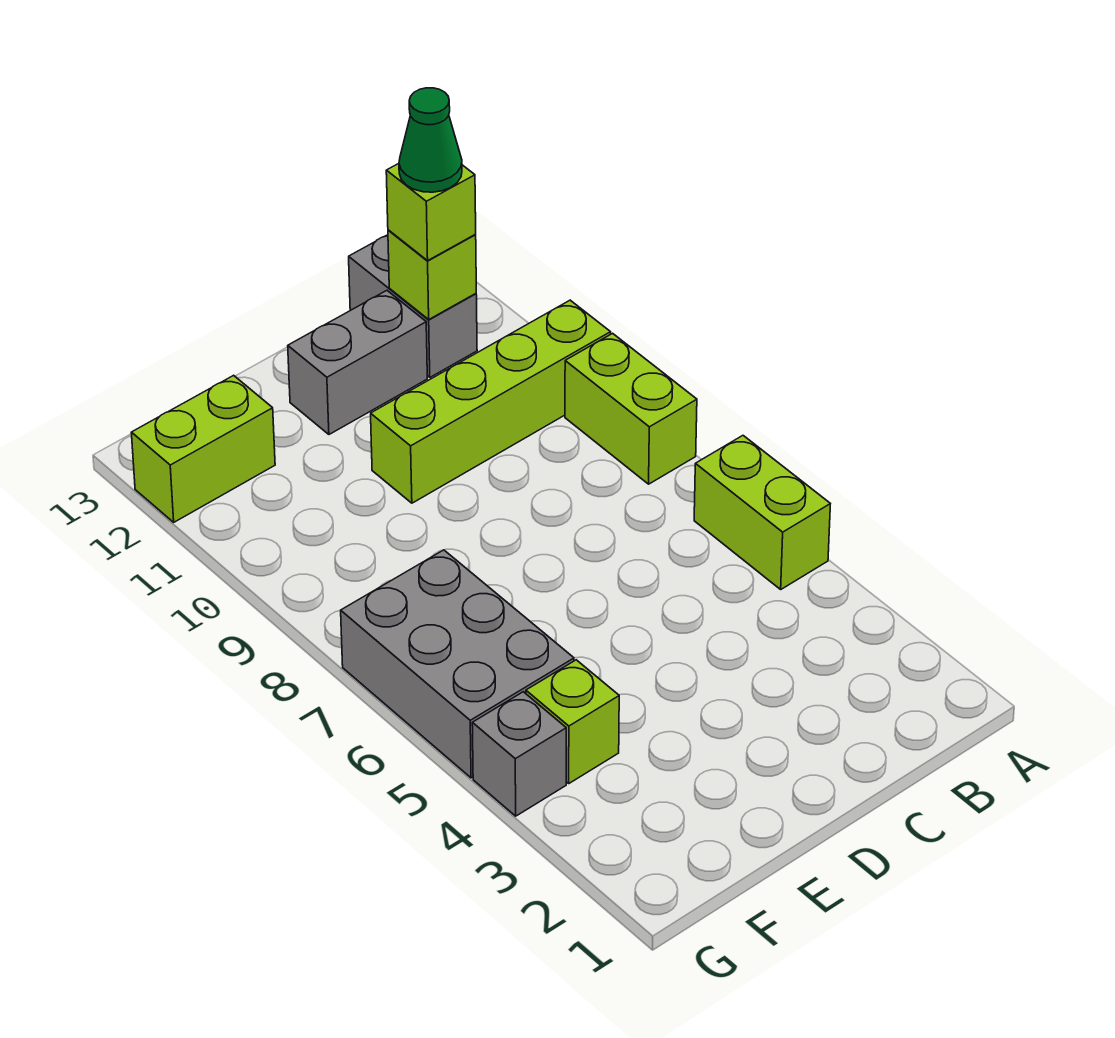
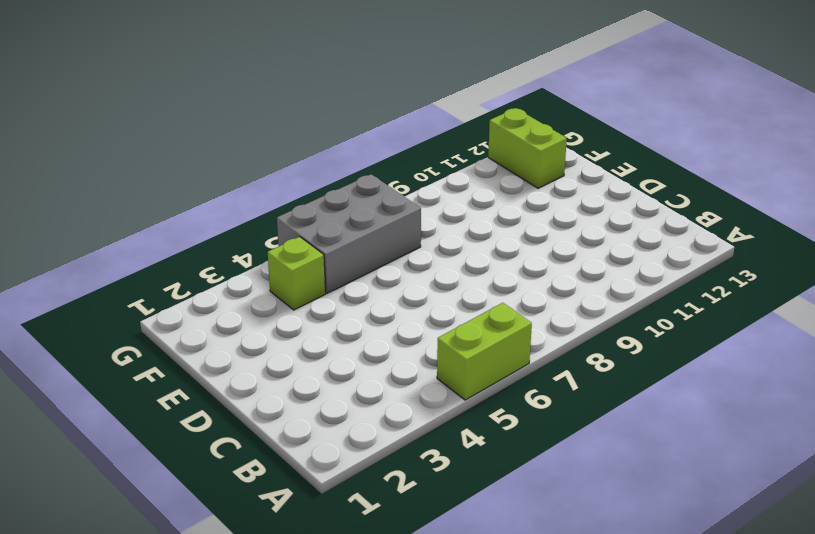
none -> lime brick A8:A9 level 1
none -> lime brick A10:D10 level 1
none -> grey brick B12:B13 level 1

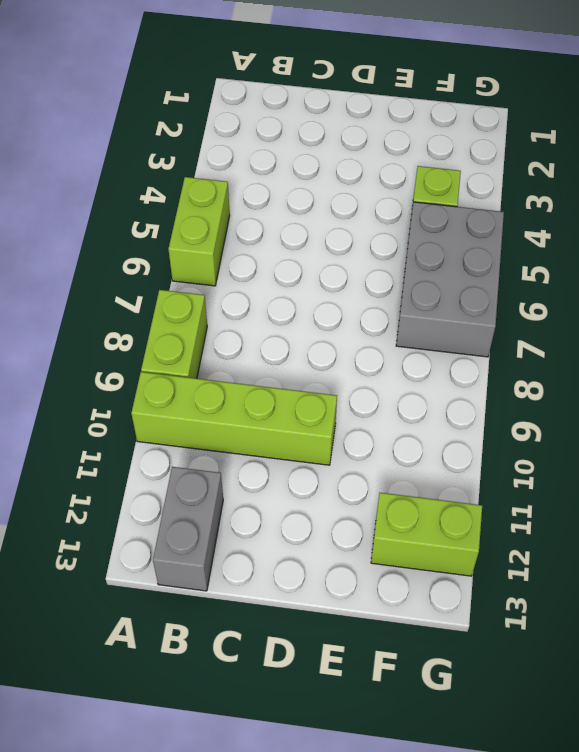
none -> grey brick C12:D12 level 1
none -> grey brick G4 level 1
none -> lime brick B12 level 2

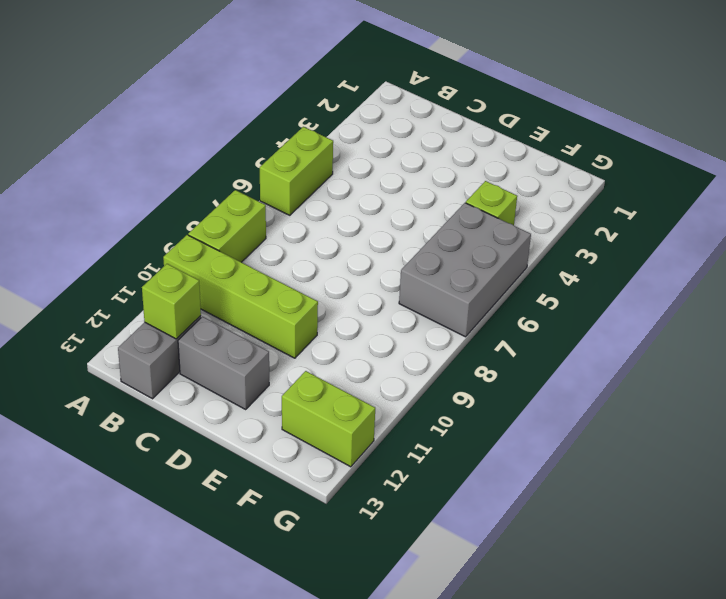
none -> grey brick G4 level 1
none -> lime brick B12 level 3
none -> green cone B12 level 4

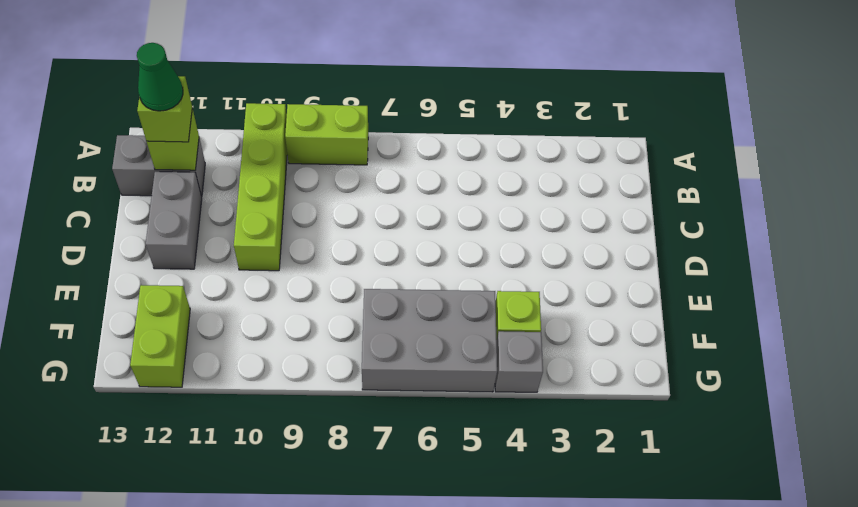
none -> lime brick A5:A6 level 1

